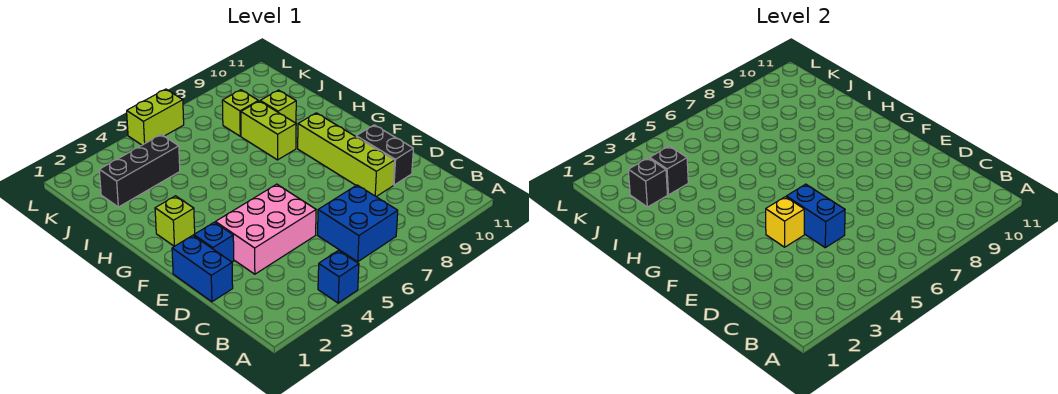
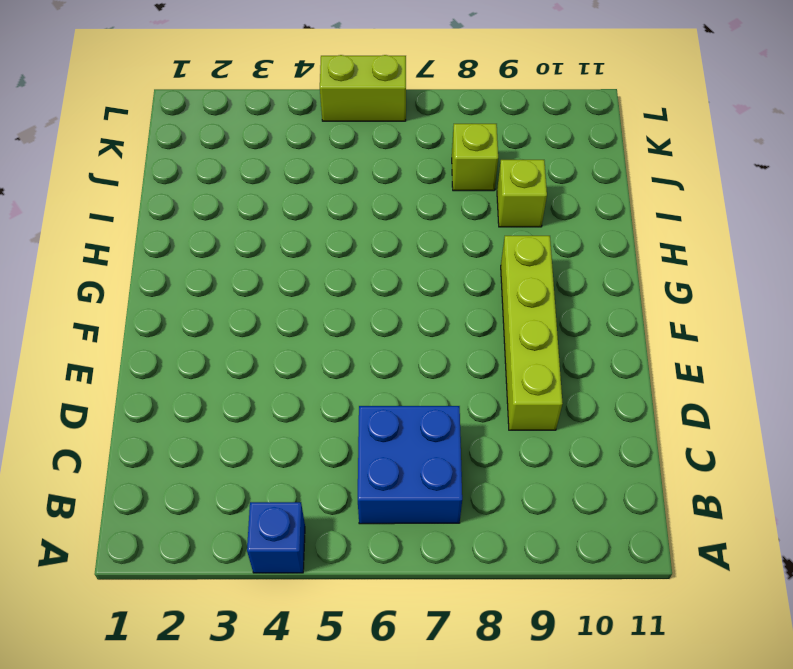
none -> blue brick D1:E1 level 1
none -> pink brick D3:E5 level 1
none -> black brick D10:E10 level 1

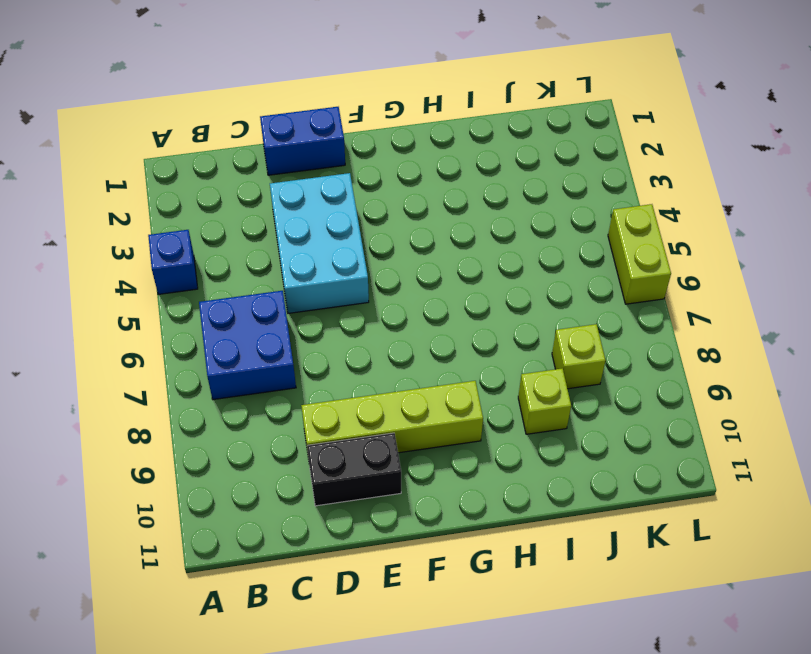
cyan brick D3:E5 level 1 -> pink brick D3:E5 level 1
none -> blue brick E2 level 1
none -> lime brick G2 level 1
none -> lime brick H8:I8 level 1

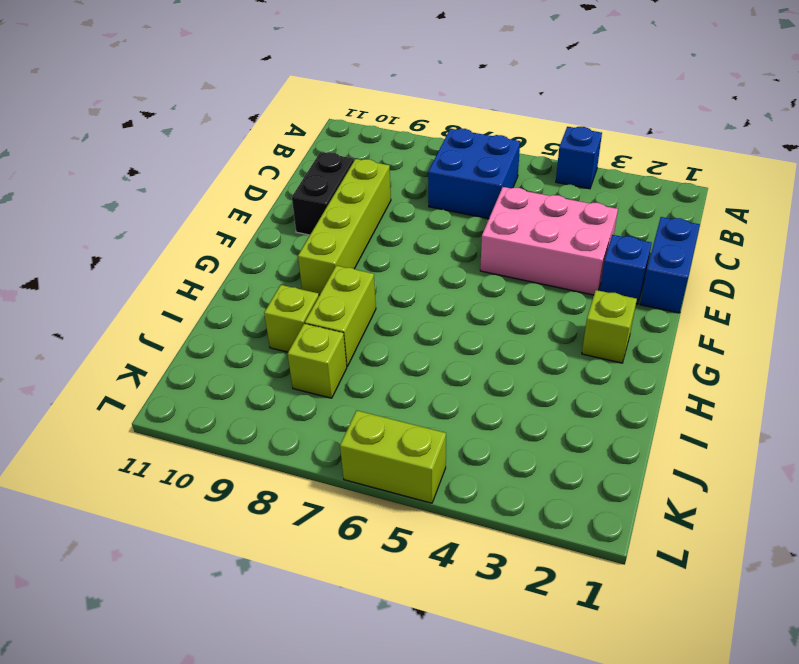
none -> black brick J2:J4 level 1
none -> blue brick D5:E5 level 2
none -> yellow brick E4 level 2

